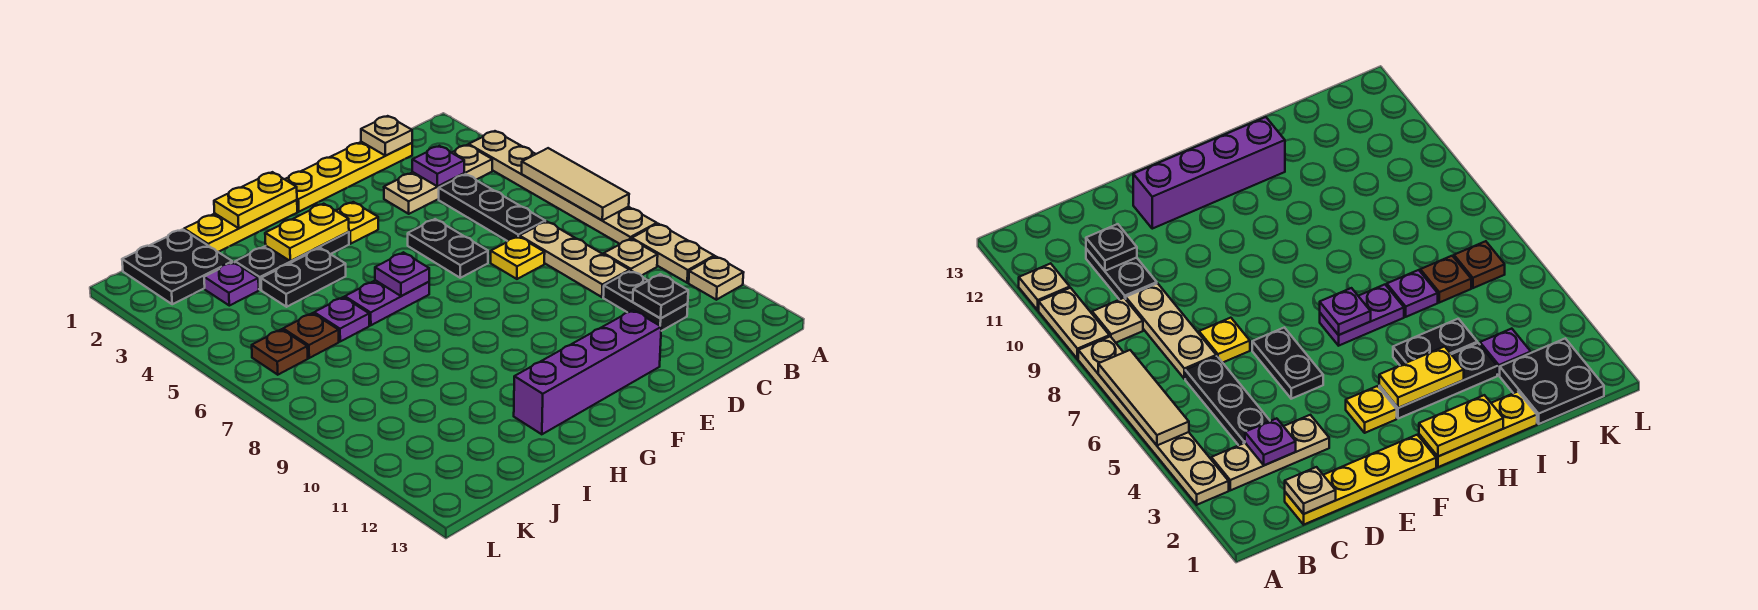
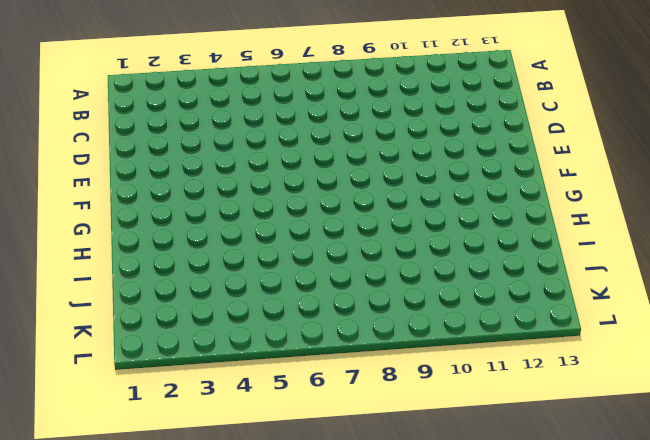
none -> tan plate A3:A8 level 1
none -> tan plate A9:A10 level 1
none -> tan plate A11 level 1

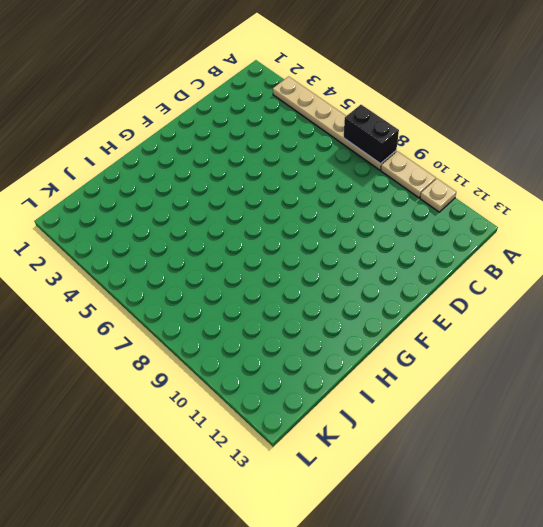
black brick A7:A8 level 2 -> tan tile A5:A7 level 2
none -> tan plate B3:D3 level 1
none -> tan plate B9 level 1
none -> yellow plate C1:F1 level 1

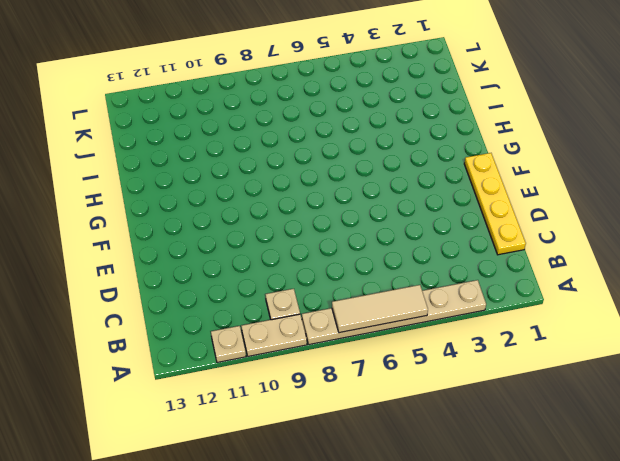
none -> tan plate B3:D3 level 1
none -> black plate C4:C6 level 1
none -> tan plate C7:C9 level 1

